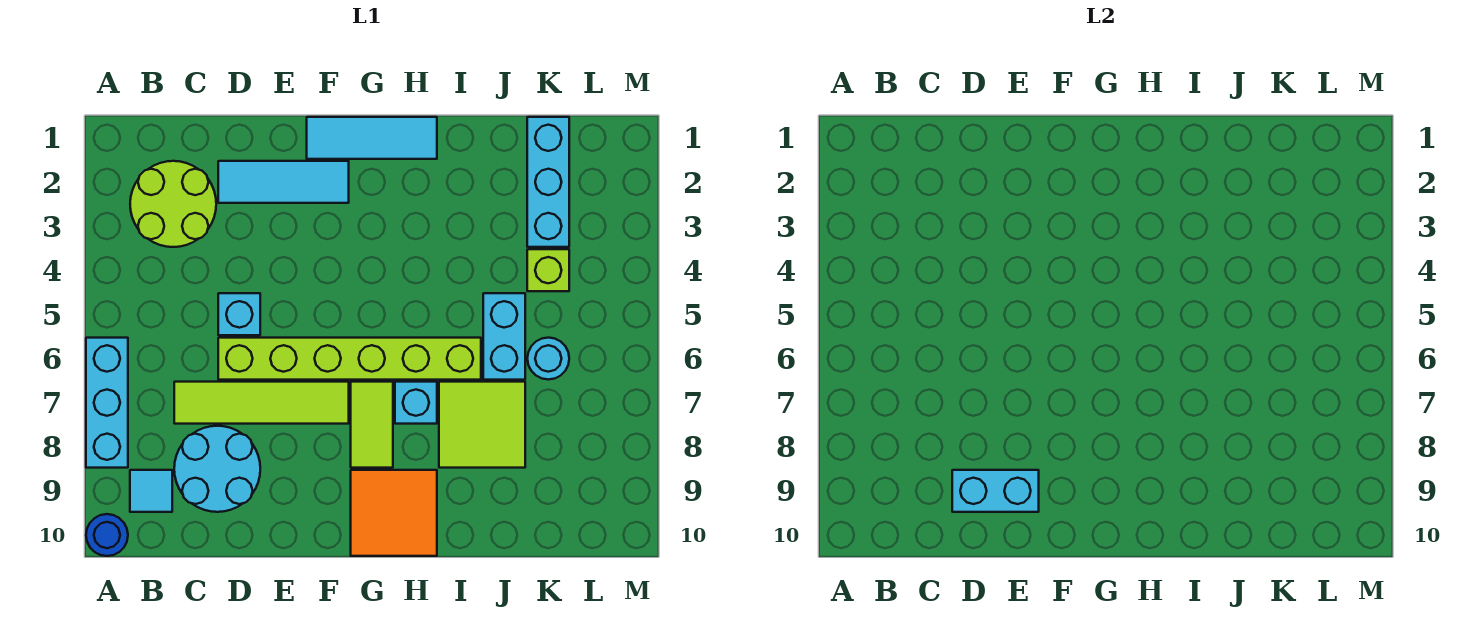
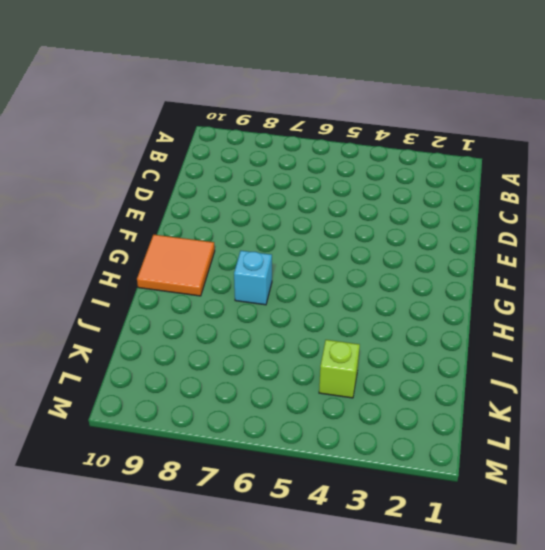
none -> cyan brick A6:A8 level 1
none -> blue round brick A10 level 1
none -> lime round brick B2:C3 level 1

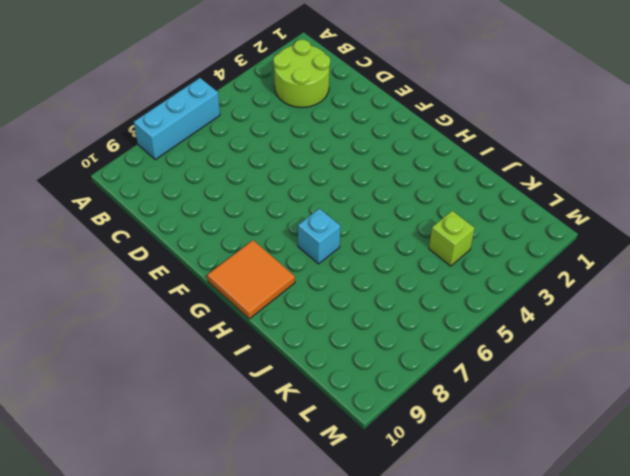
none -> blue round brick A10 level 1
none -> cyan tile B9 level 1
none -> lime tile C7:F7 level 1

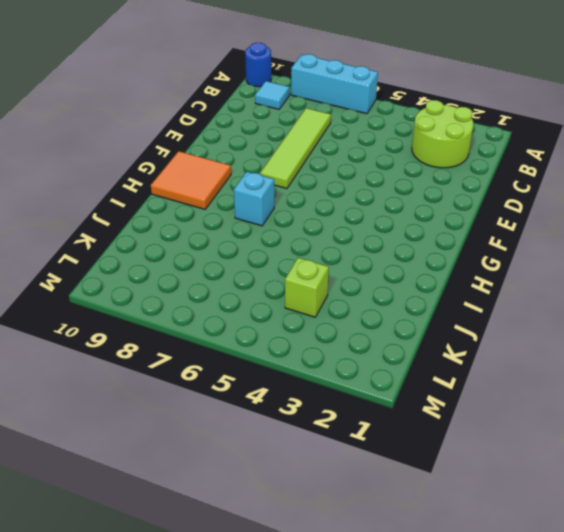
none -> cyan round brick C8:D9 level 1
none -> cyan tile D2:F2 level 1
none -> cyan brick D5 level 1

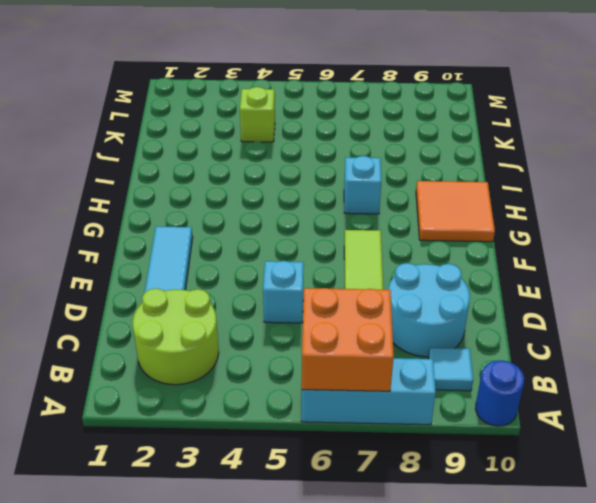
orange brick A6:B7 level 2 -> none
none -> lime brick D6:I6 level 1
none -> cyan tile F1:H1 level 1
none -> lime tile G7:G8 level 1

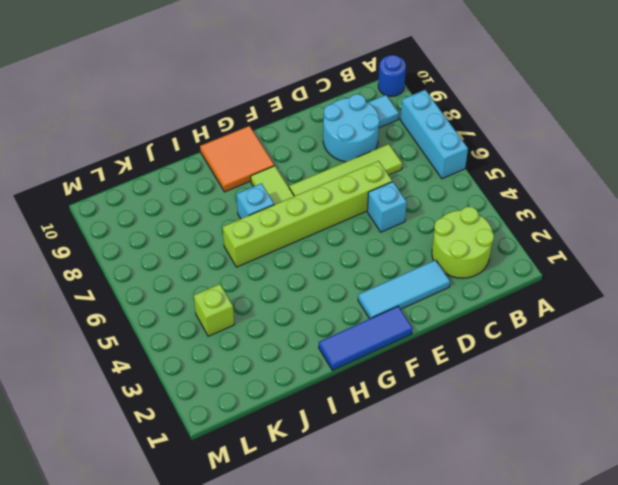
blue tile F1:H1 level 1 -> cyan tile F1:H1 level 1
none -> lime tile I7:J8 level 1
none -> cyan brick J5:J6 level 1
none -> cyan brick K1:K3 level 1

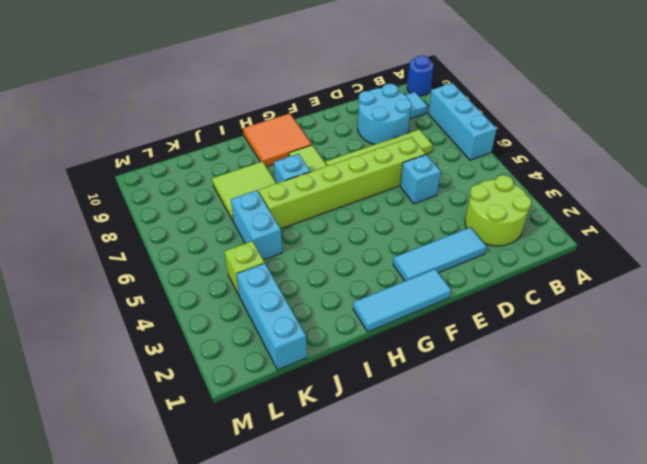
none -> cyan round brick K6 level 1
none -> cyan brick D9:E9 level 2

